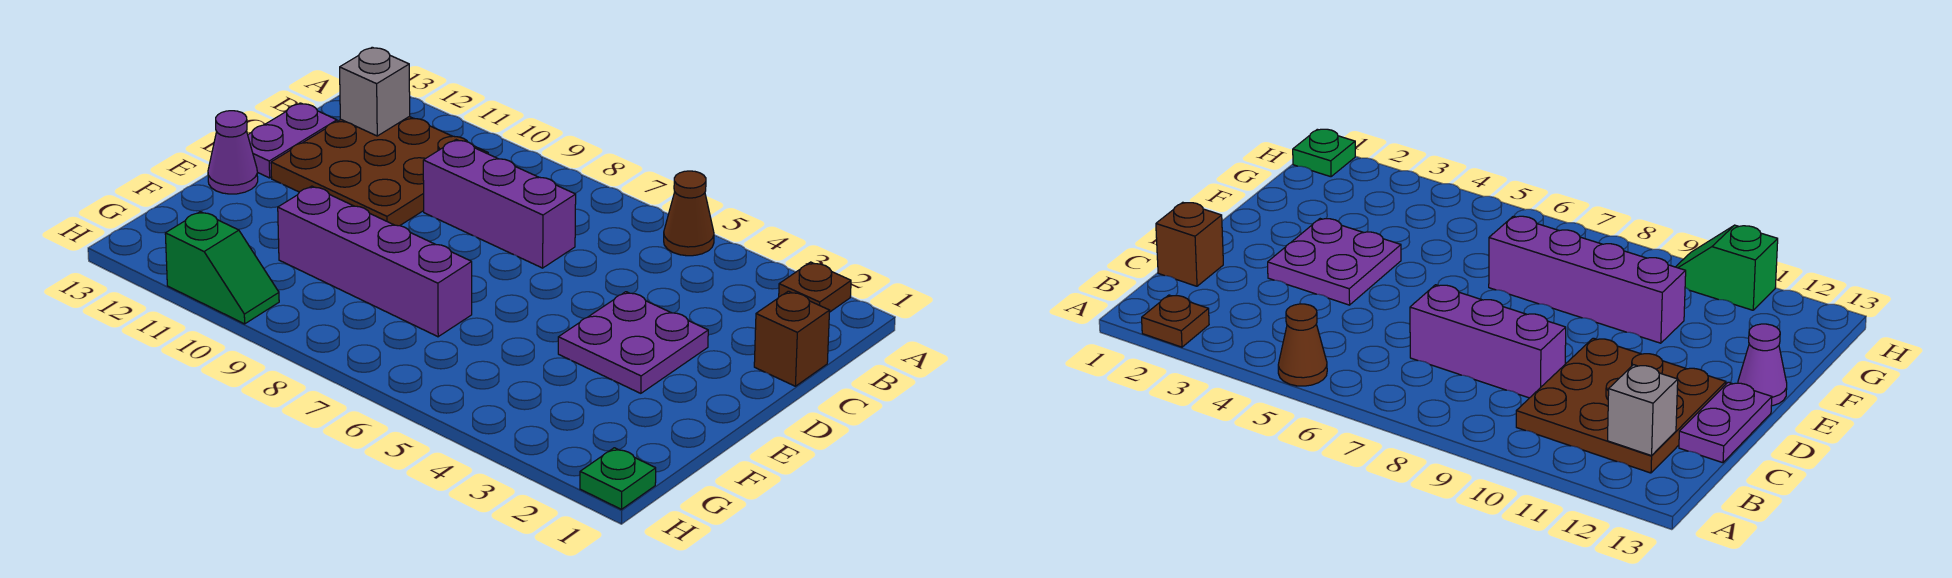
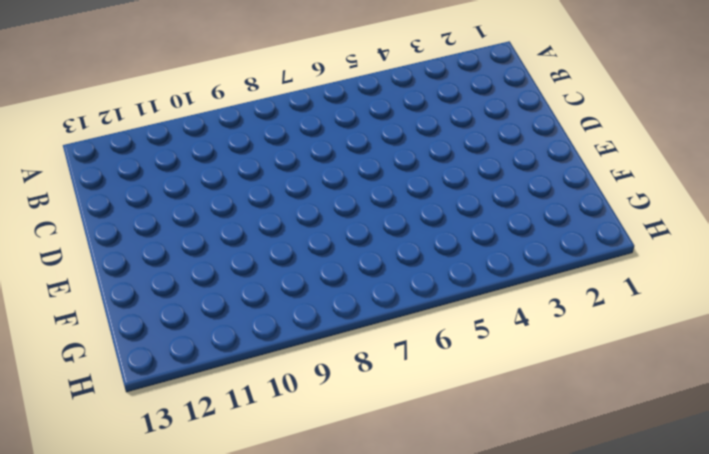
none -> brown plate A2 level 1
none -> brown cone A5 level 1
none -> brown plate B10:D12 level 1

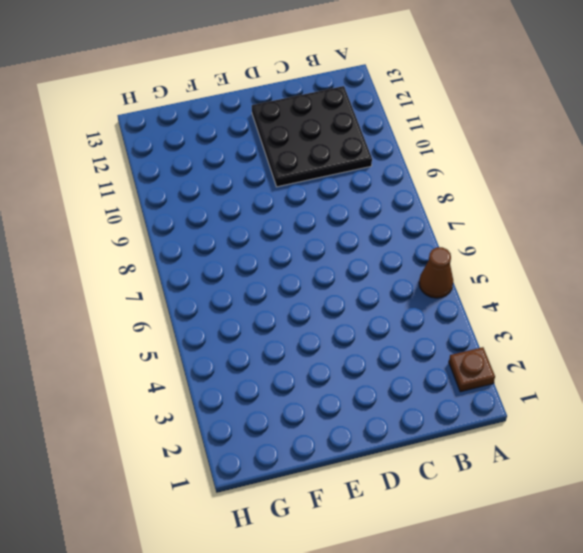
black plate B10:D12 level 1 -> brown plate B10:D12 level 1
none -> brown brick C1 level 1
none -> purple brick C7:C9 level 1
none -> purple plate C13:D13 level 1

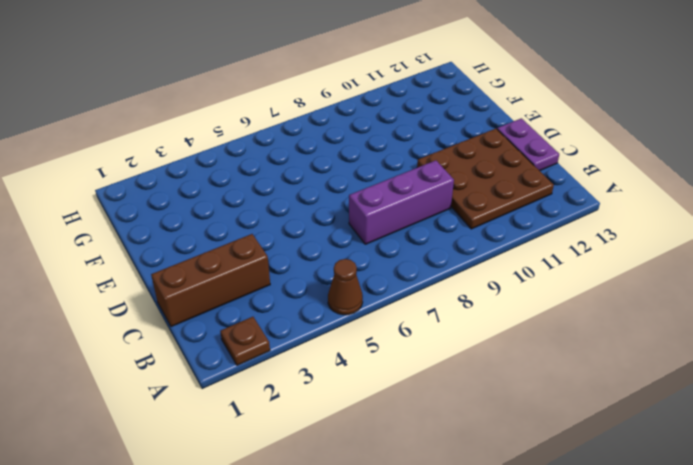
brown brick C1:C3 level 1 -> brown brick C1 level 1
none -> purple plate D3:E4 level 1
none -> purple cone E13 level 1
none -> purple brick F7:F10 level 1

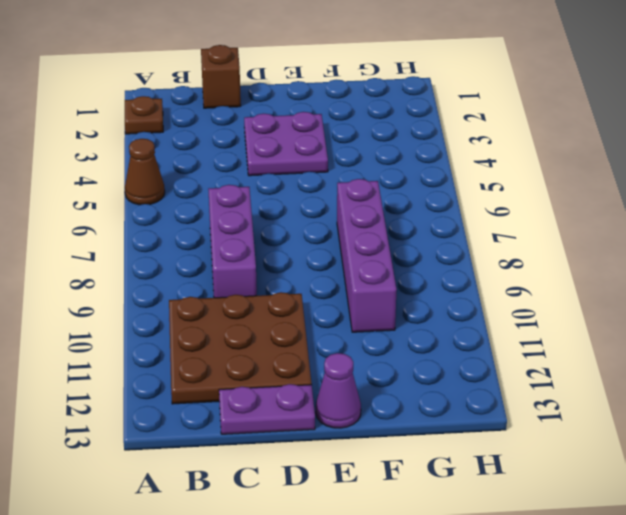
none -> green plate H1 level 1
none -> green slope H10:H11 level 1 top 11
none -> grey brick B12 level 2

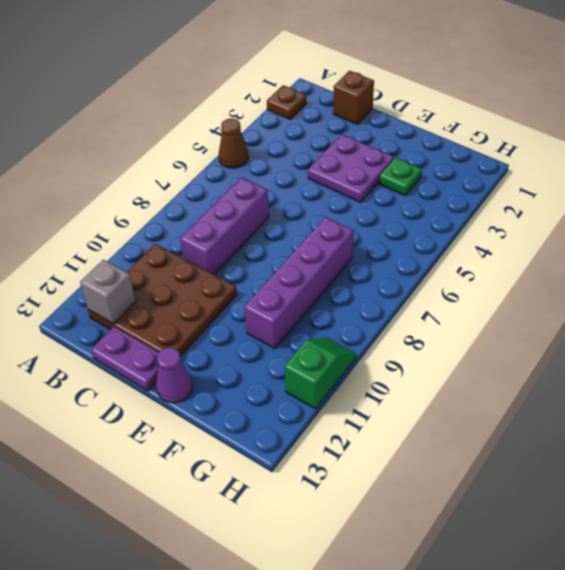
green plate F3 level 1 -> green plate H1 level 1

